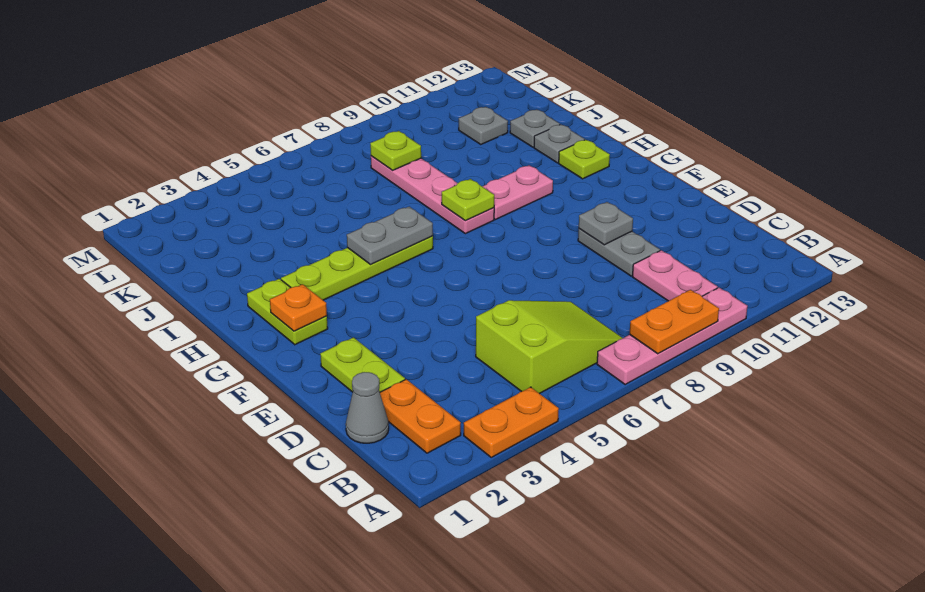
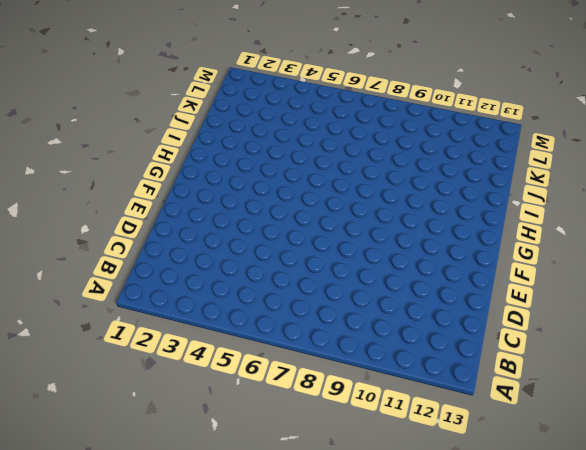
none -> orange plate A3:A4 level 1
none -> pink plate A7:A10 level 1
none -> orange plate B2:C2 level 1

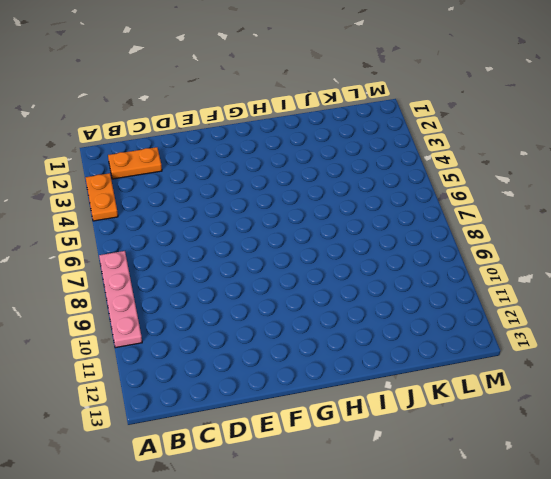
none -> lime slope B5:C7 level 1 top 5
none -> pink plate B10:C10 level 1
none -> grey cone C1 level 1

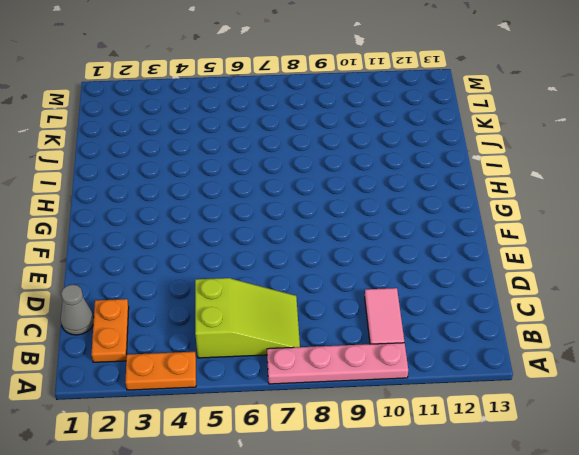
pink tile B10:C10 level 1 -> pink plate B10:C10 level 1
none -> lime plate D2:E2 level 1
none -> grey plate D10:E10 level 1
none -> lime plate G2:H2 level 1

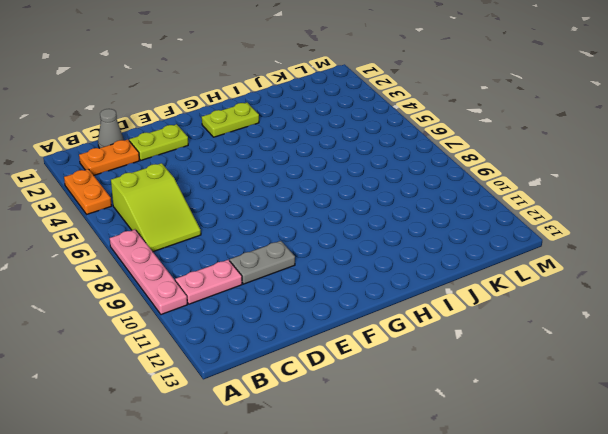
none -> lime plate H3:H6 level 1
none -> pink plate H8:K8 level 1
none -> pink plate H9:H10 level 1

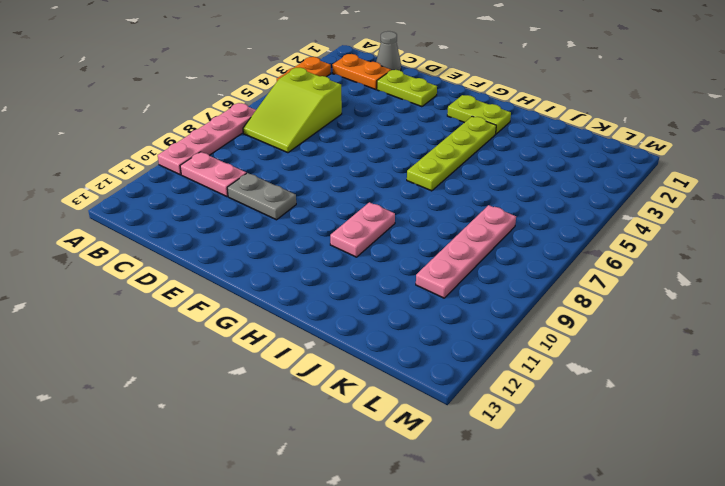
pink plate K7:K10 level 1 -> pink plate H8:K8 level 1
none -> lime plate H12 level 1
none -> grey plate I12 level 1
none -> grey plate J12 level 1

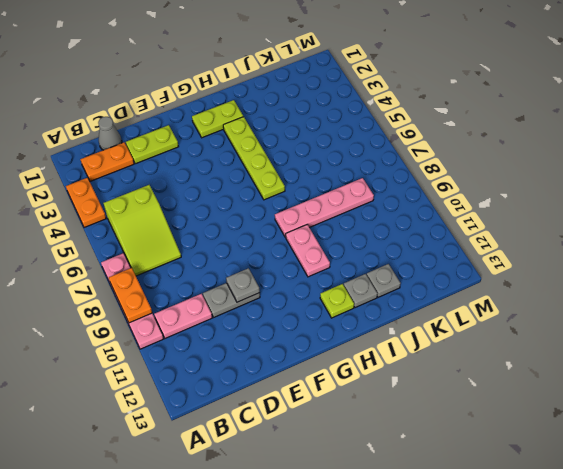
none -> grey plate K11 level 1
none -> orange plate G2 level 2
none -> grey plate H5:H6 level 2

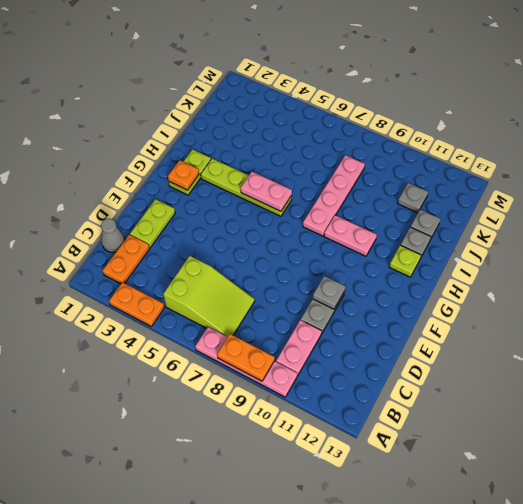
pink plate H5:H6 level 2 -> grey plate H5:H6 level 2
none -> lime plate H8 level 2
none -> lime plate K8 level 2

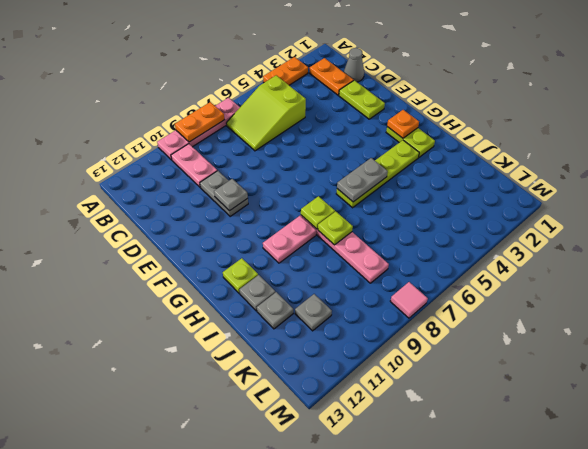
lime plate I8 level 2 -> lime plate K8 level 2
pink tile M8 level 1 -> none

